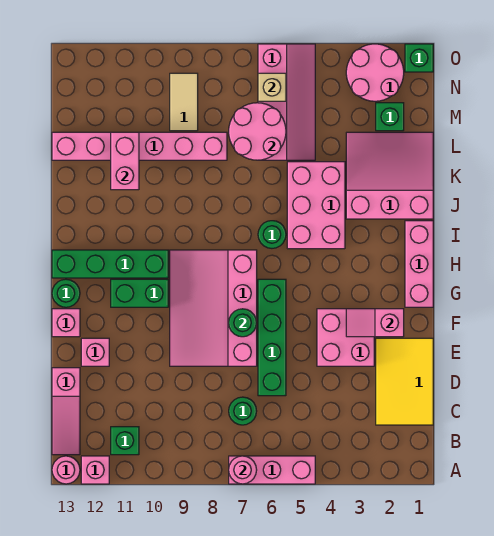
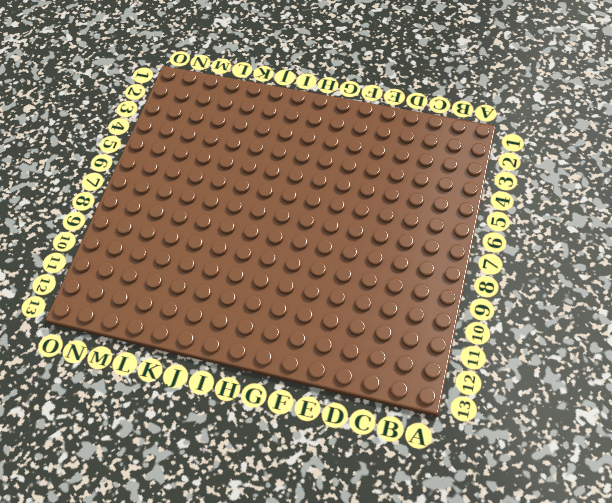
none -> pink brick A5:A7 level 1
none -> pink brick A12 level 1
none -> pink round brick A13 level 1
none -> green brick B11 level 1

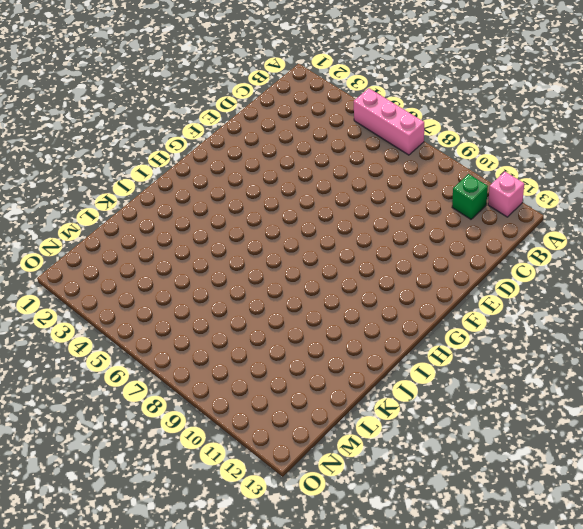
none -> pink round brick A13 level 1
none -> pink slope B13:D13 level 1 top D
none -> yellow tile C1:E2 level 1
none -> green round brick C7 level 1

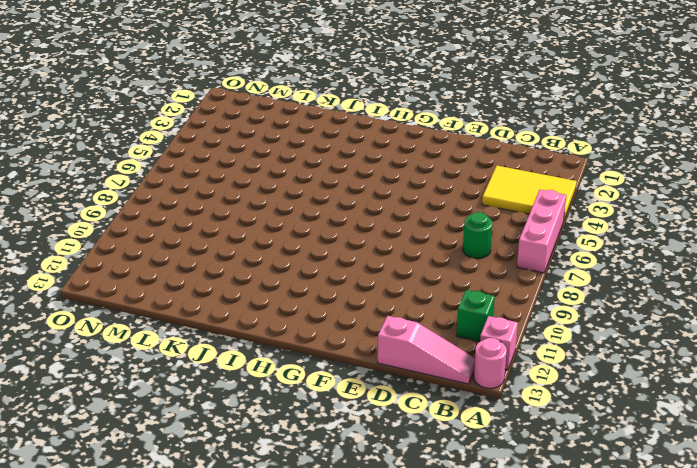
yellow tile A3:C4 level 1 -> yellow tile C1:E2 level 1
none -> green brick D6:G6 level 1
none -> pink brick E3:F4 level 1
none -> pink slope E7:H9 level 1 top 7
none -> pink brick E12 level 1

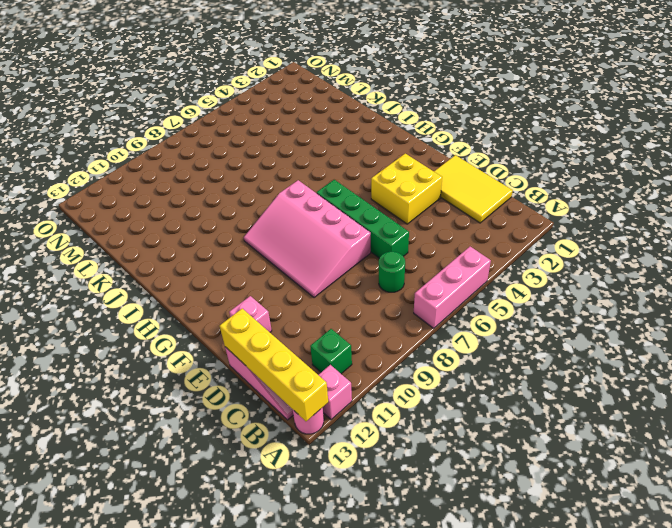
yellow brick A13:D13 level 2 -> none
yellow brick E3:F4 level 1 -> pink brick E3:F4 level 1
none -> pink brick F13 level 1
none -> pink brick G1:I1 level 1
none -> green brick G10:G11 level 1
none -> green round brick G13 level 1

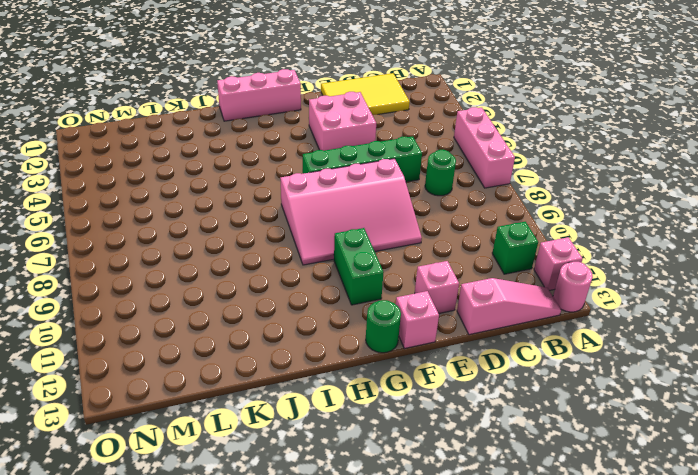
none -> green brick H10:H13 level 1
none -> pink brick I4:K5 level 1
none -> green round brick I6 level 1
none -> pink slope J1:L3 level 1 top J

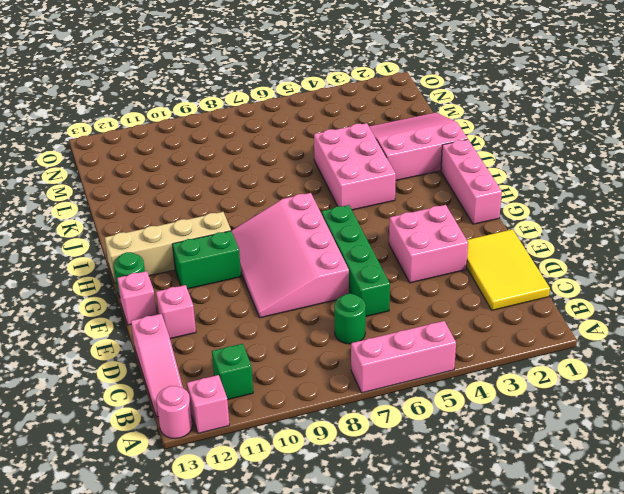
tan brick H10:H13 level 1 -> green brick H10:H13 level 1
none -> green round brick I6 level 1
none -> pink slope L5:O6 level 1 top 6
none -> pink brick L8:L13 level 1
none -> green brick M2 level 1

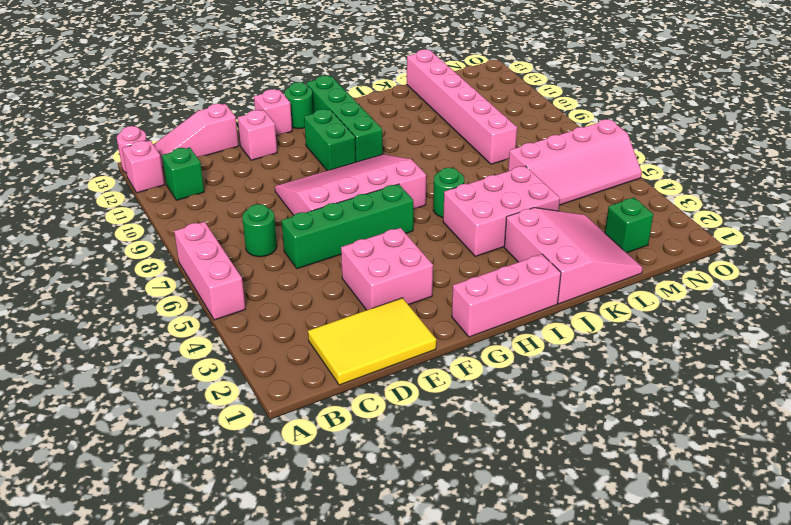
none -> tan tile M9:N9 level 1
none -> pink round brick N2:O3 level 1
none -> green brick O1 level 1
none -> pink round brick A7 level 2

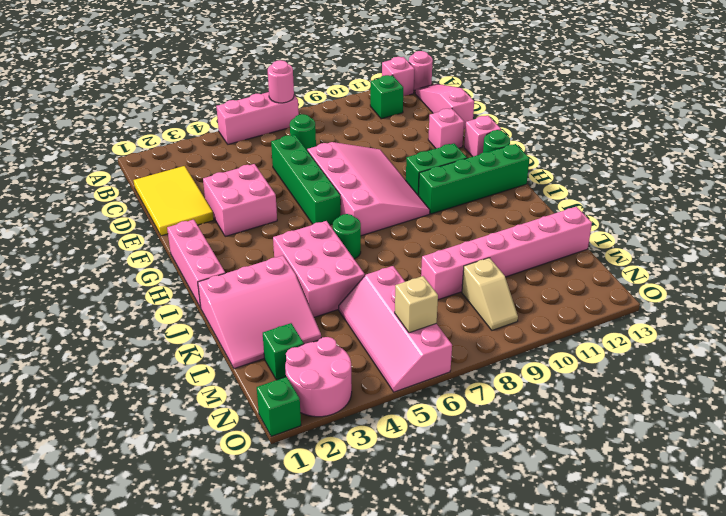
tan slope M9:N9 level 1 top M -> tan tile M9:N9 level 1
none -> pink slope F2:F3 level 2 top 2
none -> green round brick F7 level 2
none -> pink brick K11:L11 level 2
none -> pink round brick L6:M7 level 2

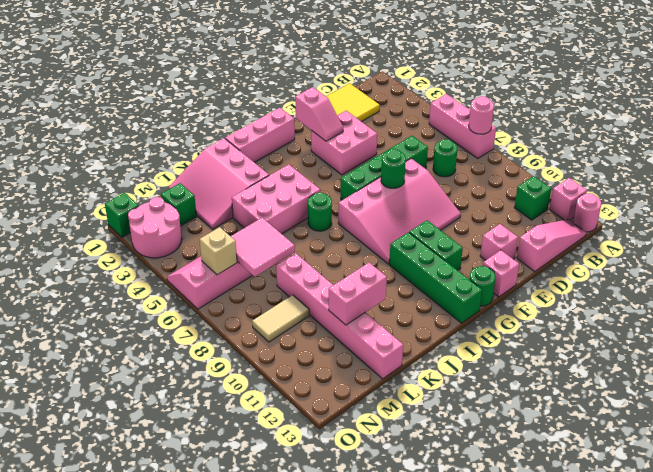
pink tile L6:M7 level 2 -> pink round brick L6:M7 level 2

